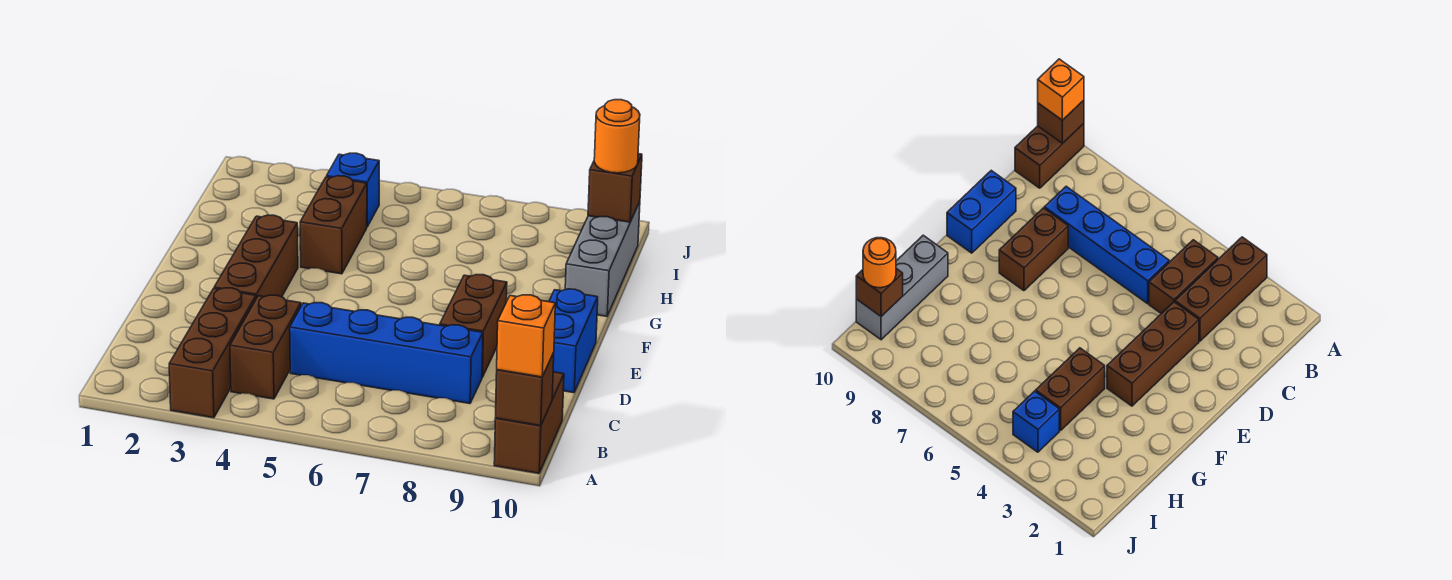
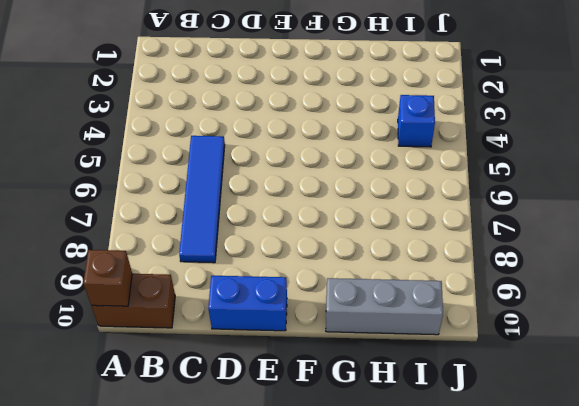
blue tile C5:C8 level 1 -> blue brick C5:C8 level 1
none -> brown brick A3:C3 level 1
none -> brown brick B4:C4 level 1
none -> brown brick D3:F3 level 1

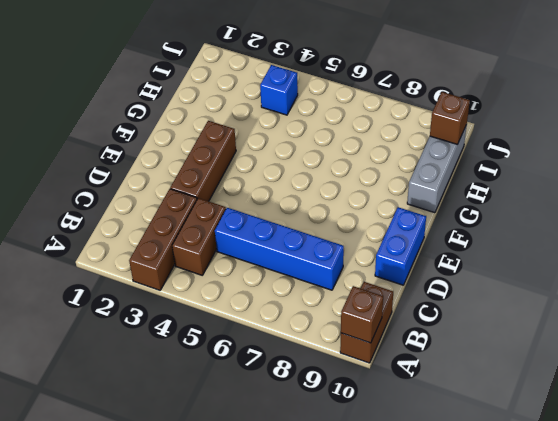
none -> brown brick D8:E8 level 1
none -> brown brick G4:H4 level 1
none -> orange brick A10 level 3

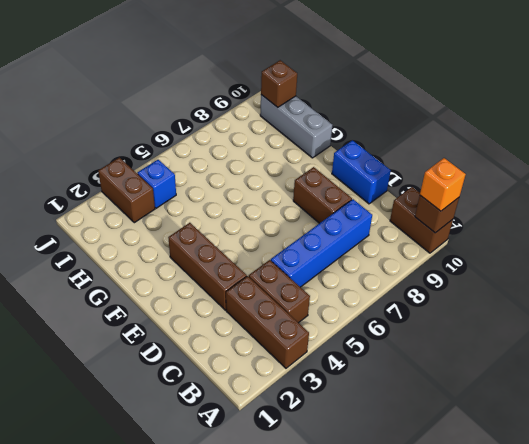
brown brick I3:J3 level 1 -> brown brick G4:H4 level 1
none -> orange round brick I10 level 3

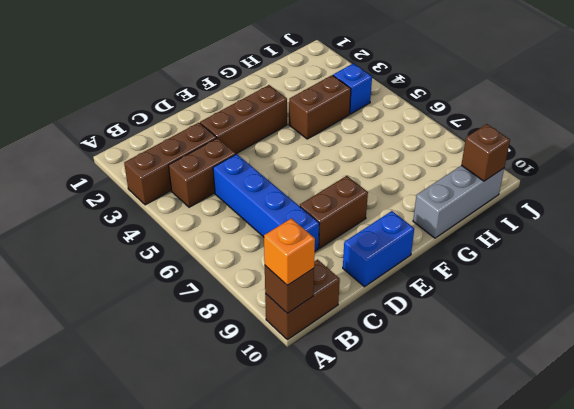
none -> orange round brick I10 level 3

